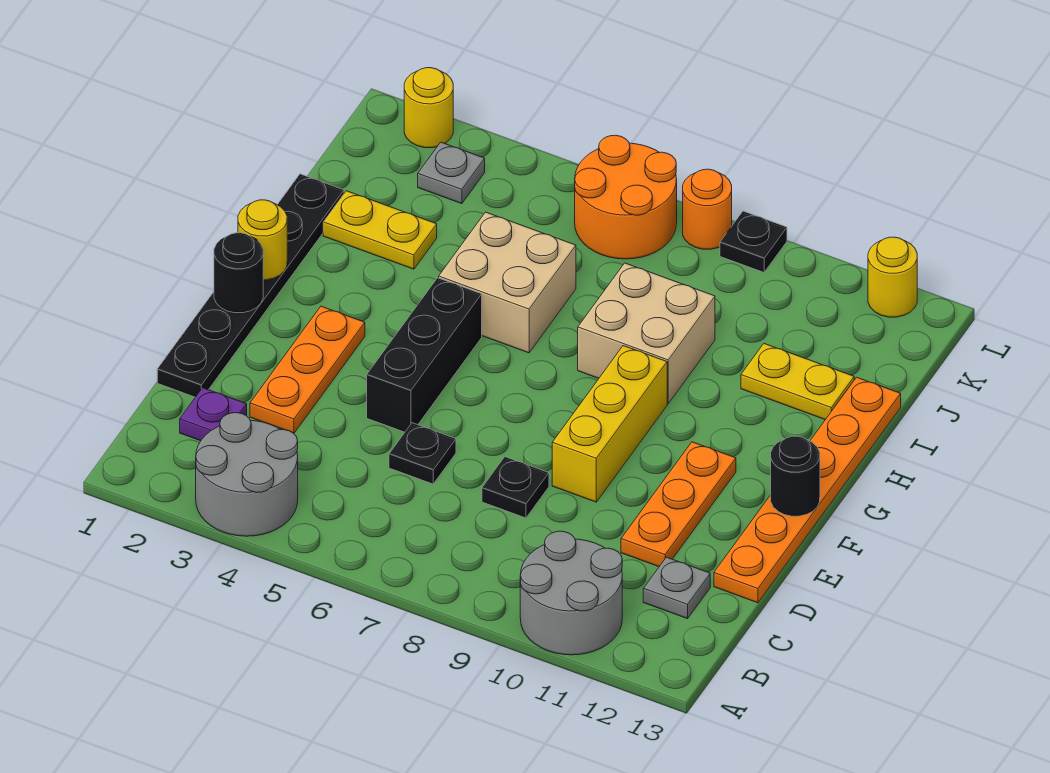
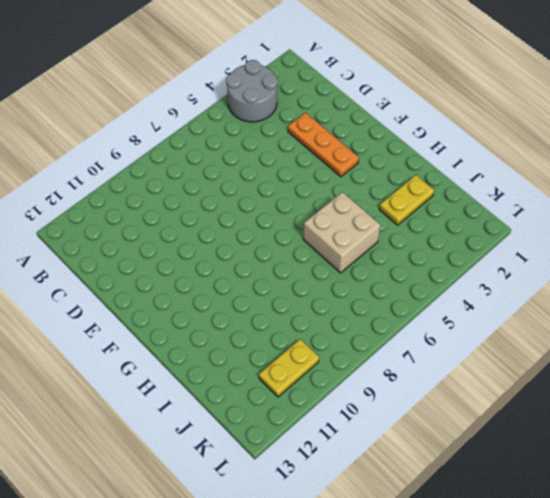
yellow plate K10:K11 level 1 -> yellow plate I11:I12 level 1
none -> grey round brick A10:B11 level 1
none -> purple plate C2 level 1
none -> grey plate C12 level 1

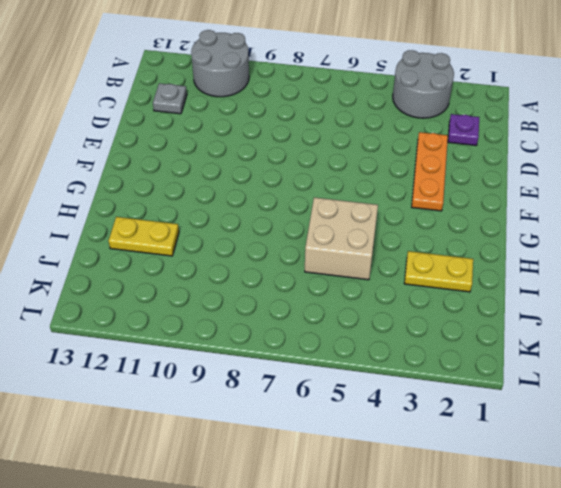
none -> black plate D1:I1 level 1
none -> black plate D6 level 1
none -> black plate D8 level 1

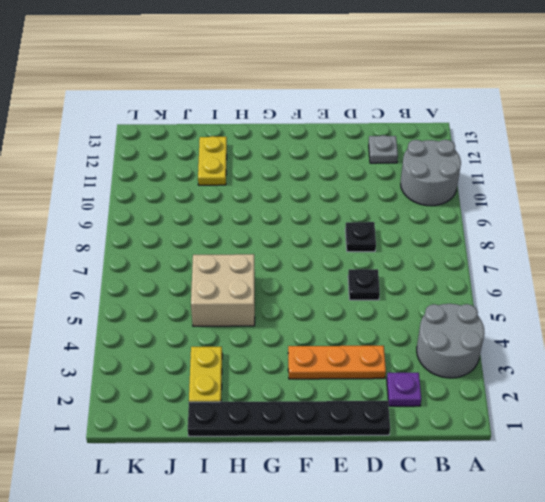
none -> orange plate D11:F11 level 1
none -> orange plate D13:I13 level 1
none -> black brick E5:G5 level 1

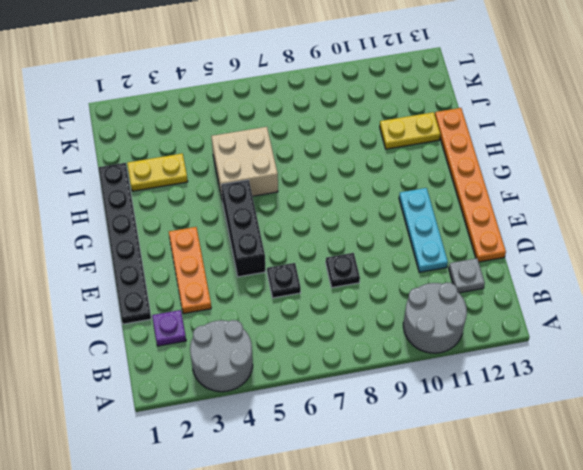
cyan plate D11:F11 level 1 -> orange plate D11:F11 level 1
none -> yellow brick E9:G9 level 1
none -> tan brick H8:I9 level 1
none -> grey plate K3 level 1

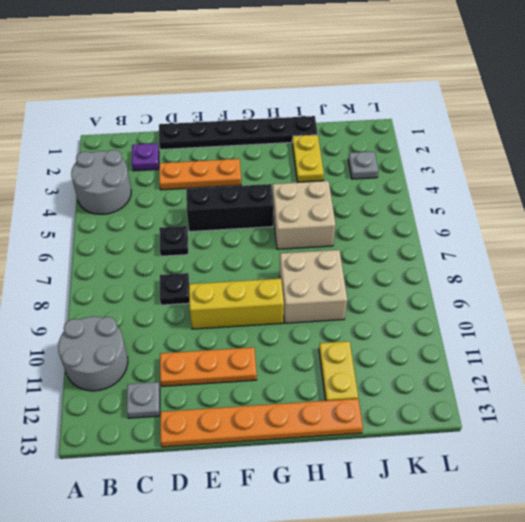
none -> orange round brick K6:L7 level 1
none -> yellow round brick L2 level 1
none -> orange round brick L8 level 1

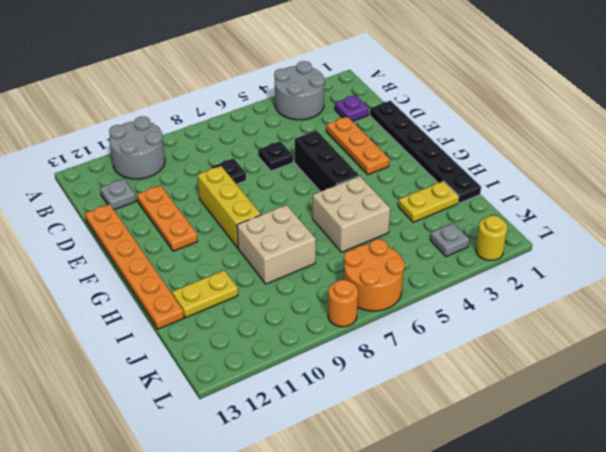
none -> black plate L9 level 1
none -> yellow round brick L12 level 1
none -> black round brick F1 level 2

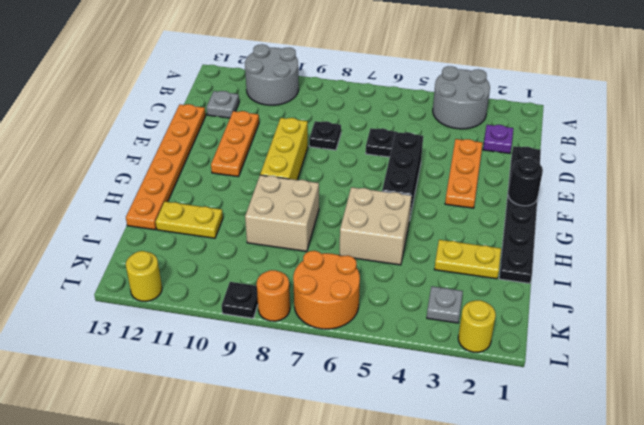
none -> black round brick F13 level 2
none -> yellow round brick G1 level 2

